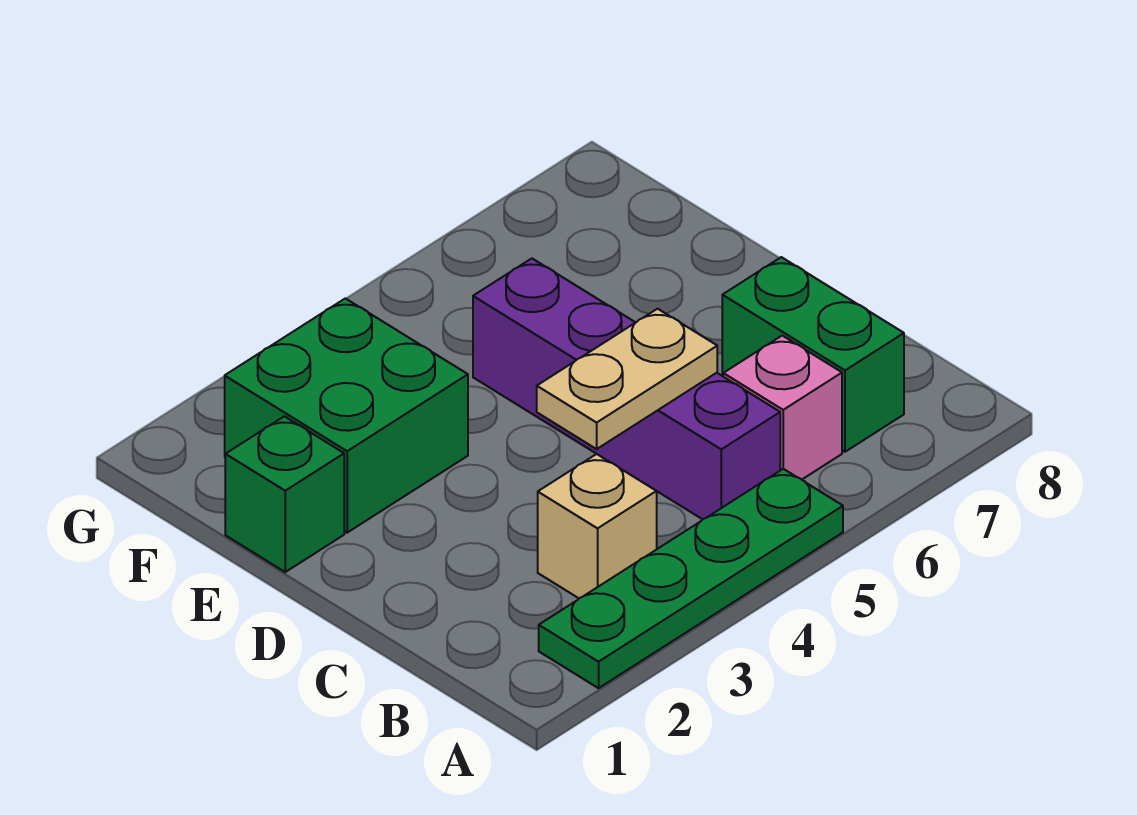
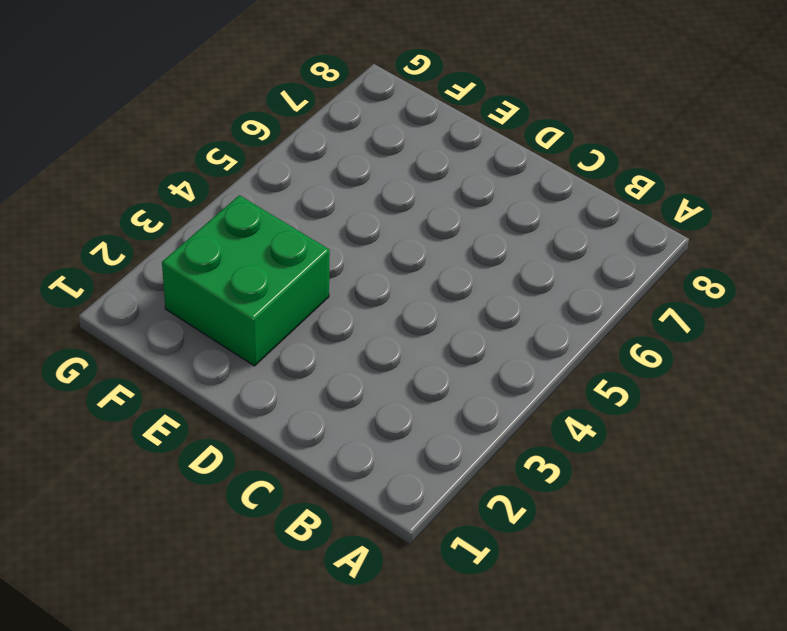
none -> green plate A2:A5 level 1
none -> tan brick B3 level 1

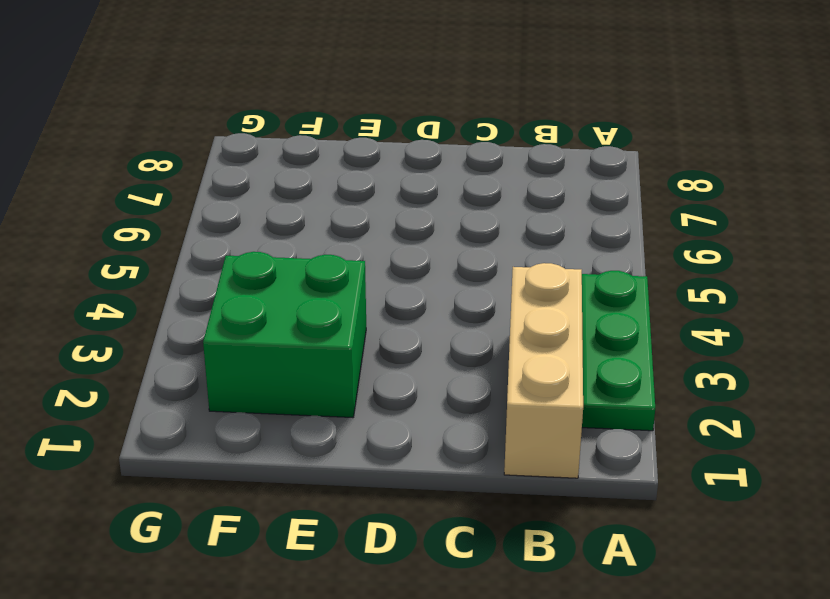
green plate A2:A4 level 1 -> green plate A2:A5 level 1
tan brick B1:B3 level 1 -> tan brick B3 level 1
none -> purple brick B5:E5 level 1
none -> pink brick B6 level 1

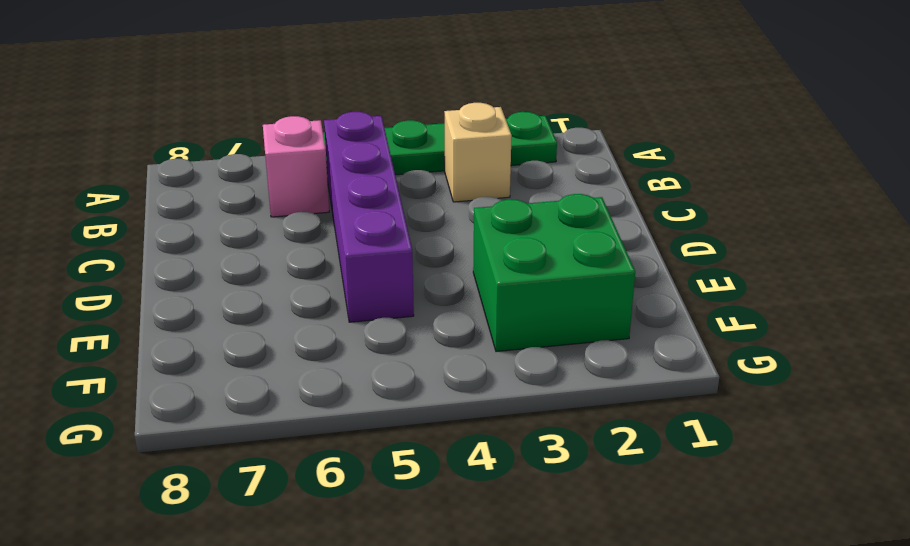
none -> green brick B7:C7 level 1
none -> green brick E1 level 1

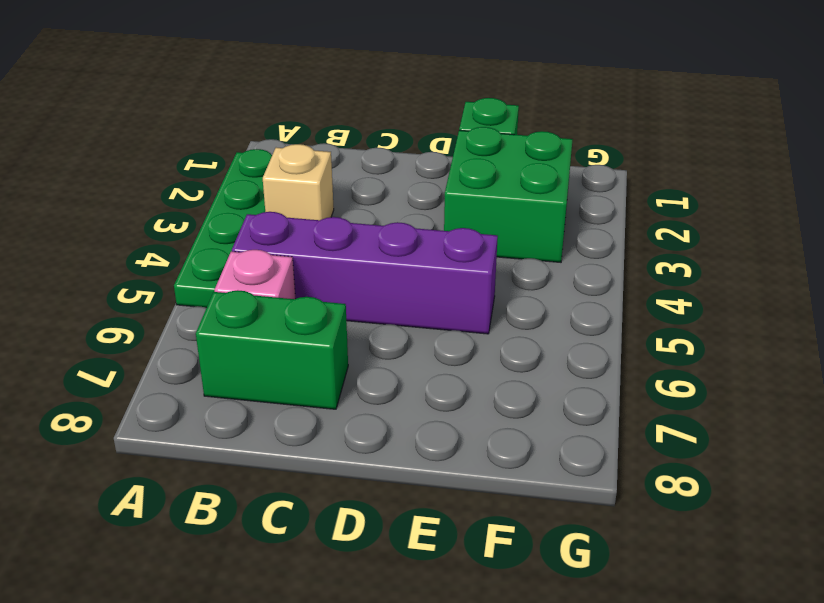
none -> tan plate C4:C5 level 2

